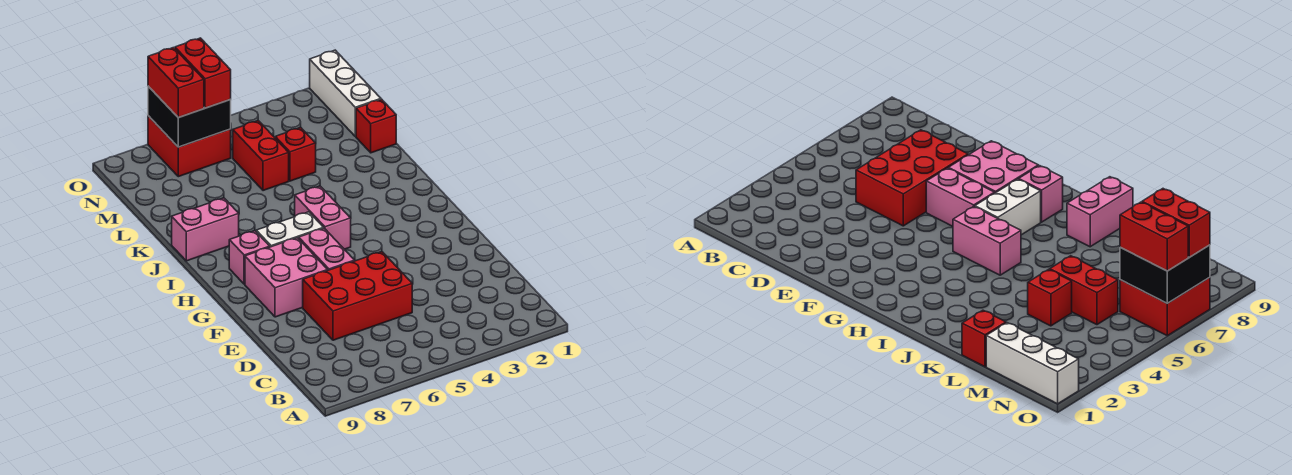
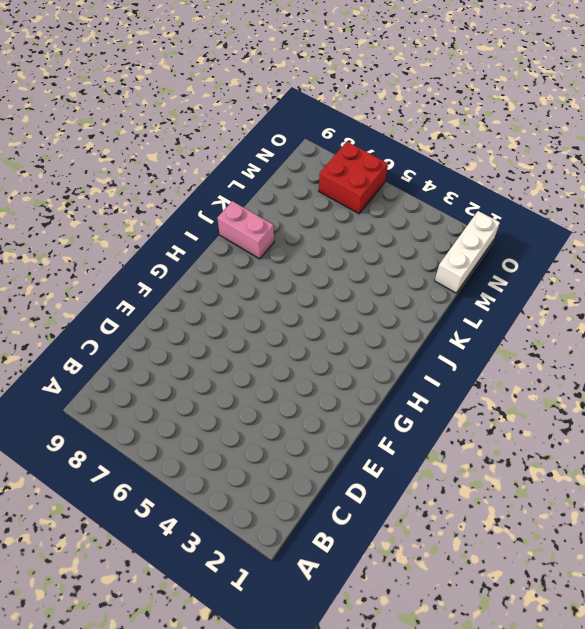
none -> red brick D5:E7 level 1
none -> pink brick F6:G6 level 1
none -> pink brick F7:G8 level 1

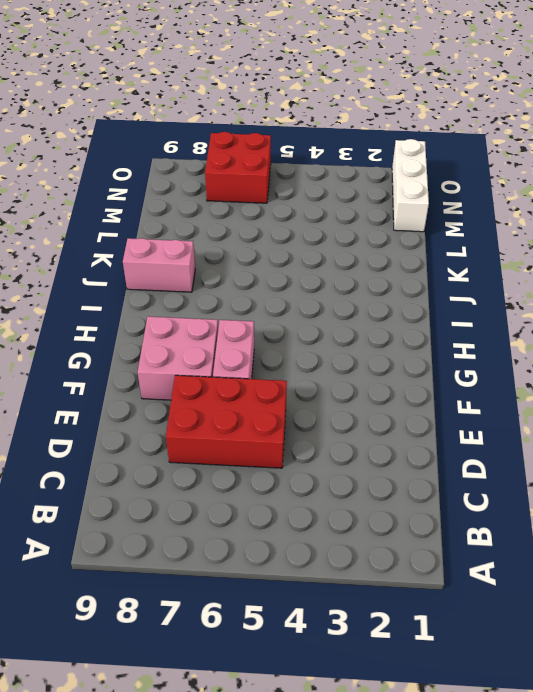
none -> pink brick H5:I5 level 1
none -> white brick H6:H7 level 1
none -> pink brick H8 level 1

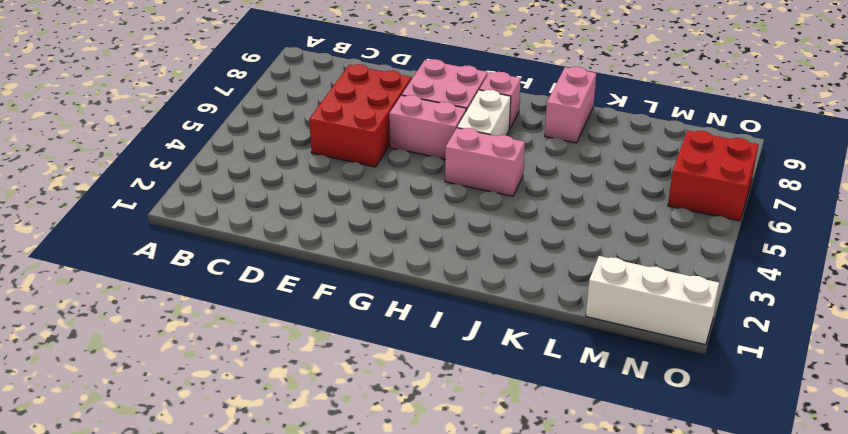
none -> red brick L1 level 1
none -> red brick L4 level 1
none -> red brick L5:M5 level 1

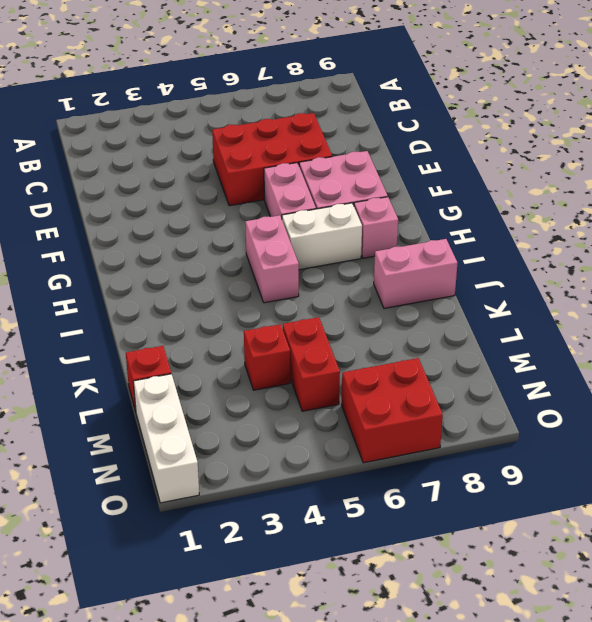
none -> black brick N6:O7 level 2
none -> red brick N6:O6 level 3
none -> red brick N7:O7 level 3

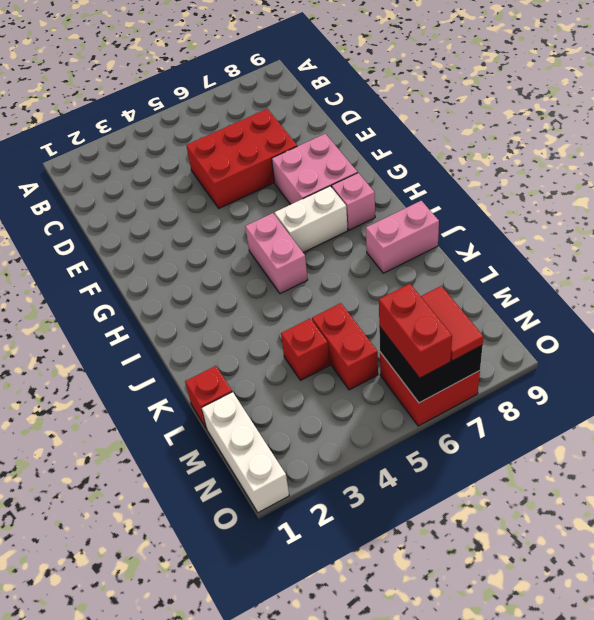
red tile N7:O7 level 3 -> red brick N7:O7 level 3
none -> pink brick F6:G6 level 1

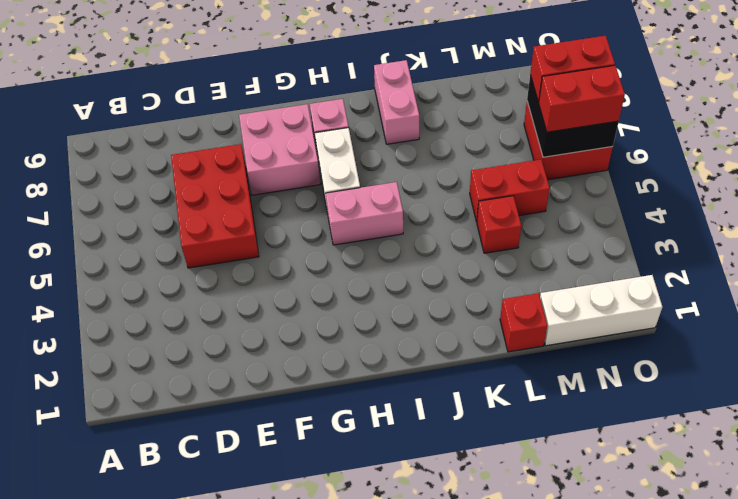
none -> pink brick F6:G6 level 1

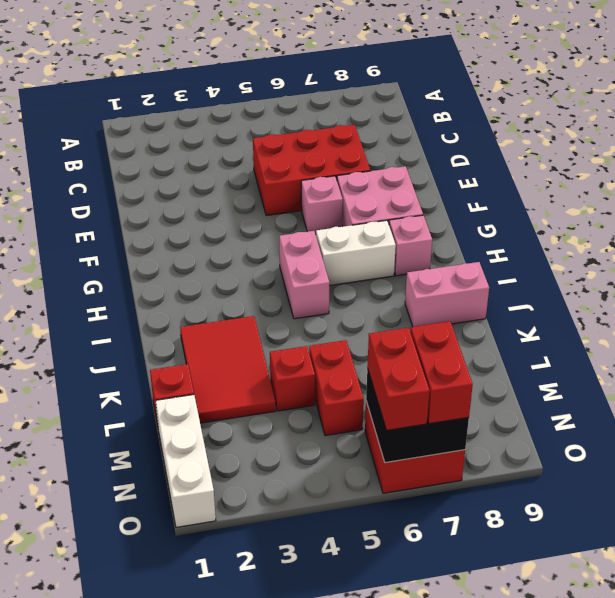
pink brick F6 level 1 -> pink brick F6:G6 level 1
red tile J2:L3 level 1 -> none

